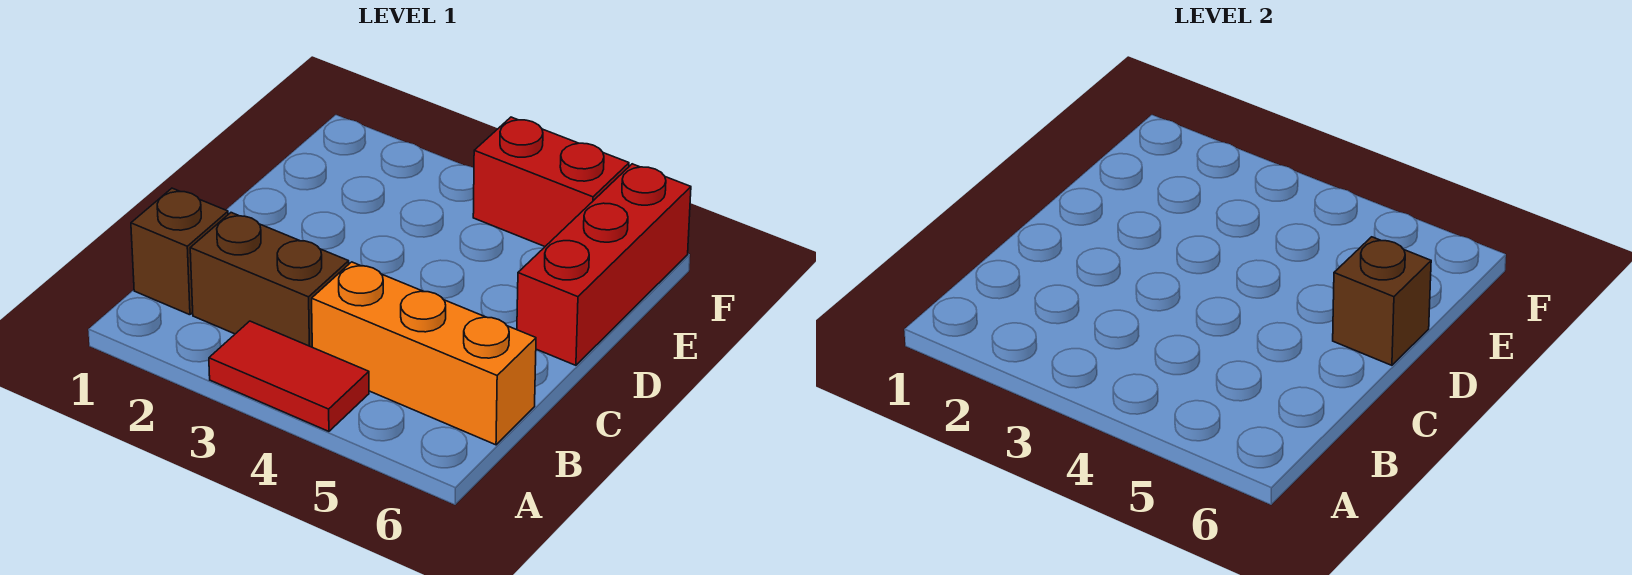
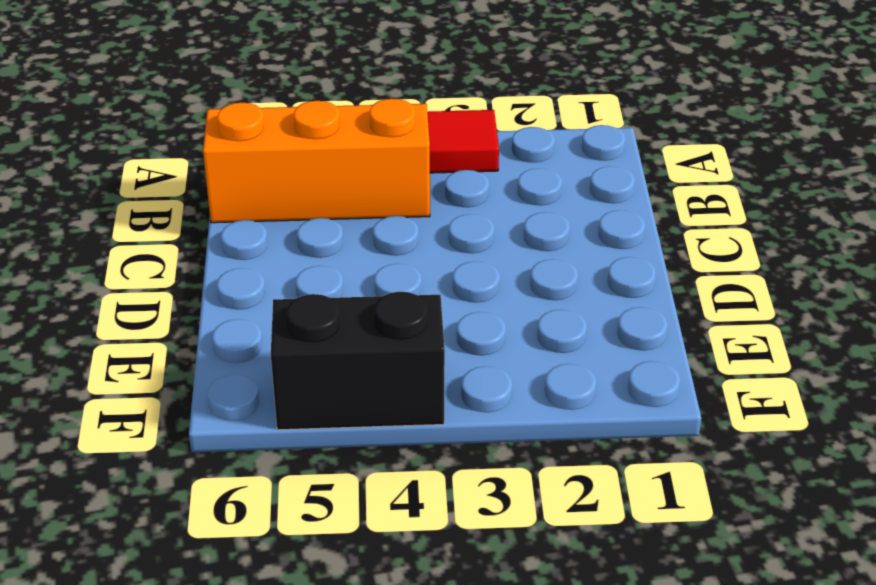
black brick F4:F5 level 1 -> red brick F4:F5 level 1
none -> brown brick B1 level 1
none -> brown brick B2:B3 level 1

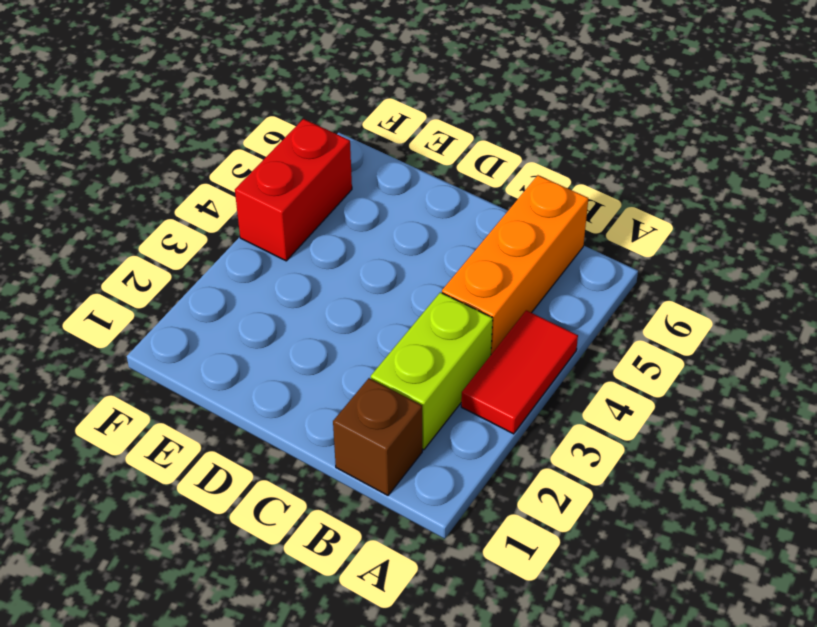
lime brick B2:B3 level 1 -> brown brick B2:B3 level 1
none -> red brick D6:F6 level 1
none -> brown brick D6 level 2

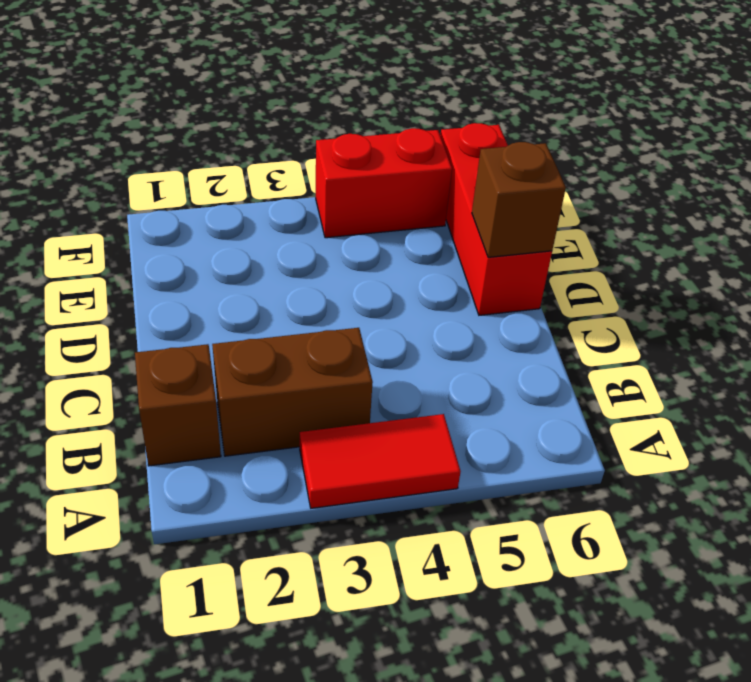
none -> orange brick B4:B6 level 1

